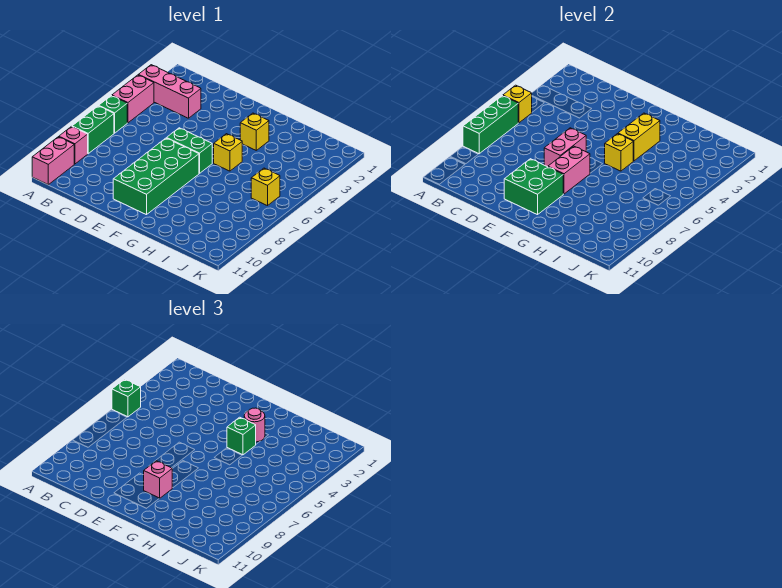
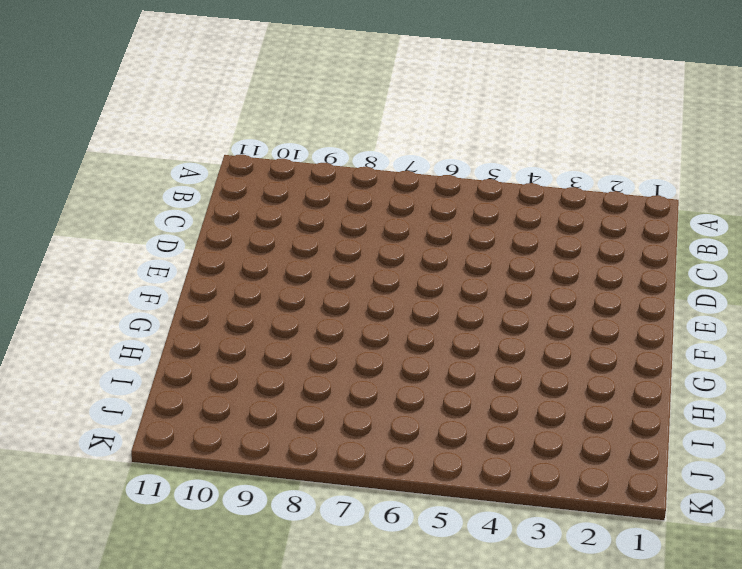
none -> pink brick A3:C3 level 1
none -> pink brick A4:A5 level 1
none -> green brick A6 level 1

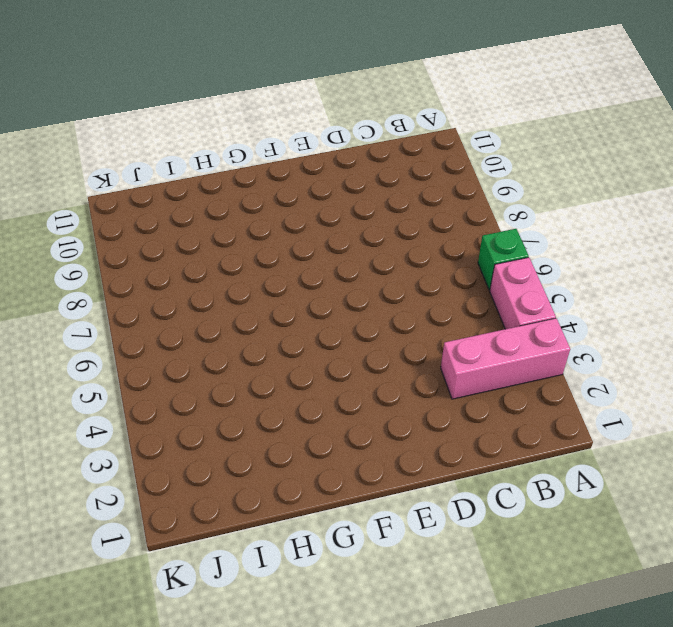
none -> green brick A7:A8 level 1
none -> pink brick A9 level 1
none -> pink brick A10:A11 level 1

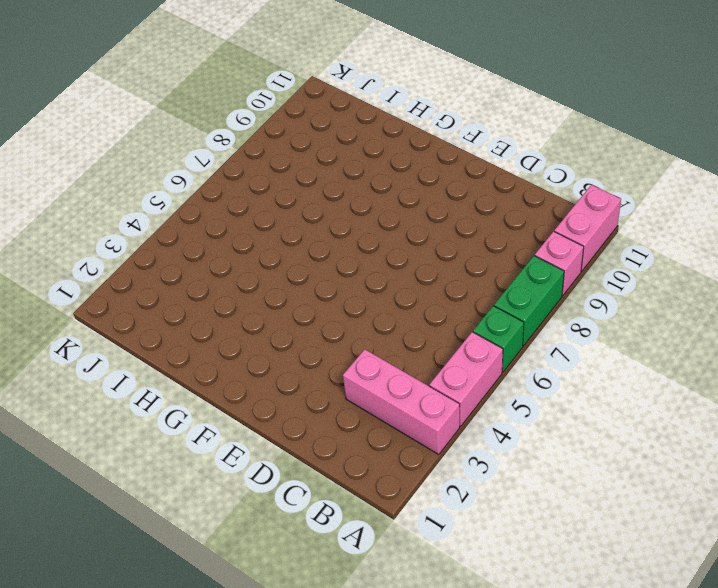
none -> green brick E6:F6 level 1
none -> green brick E7:F10 level 1
none -> yellow brick G3 level 1

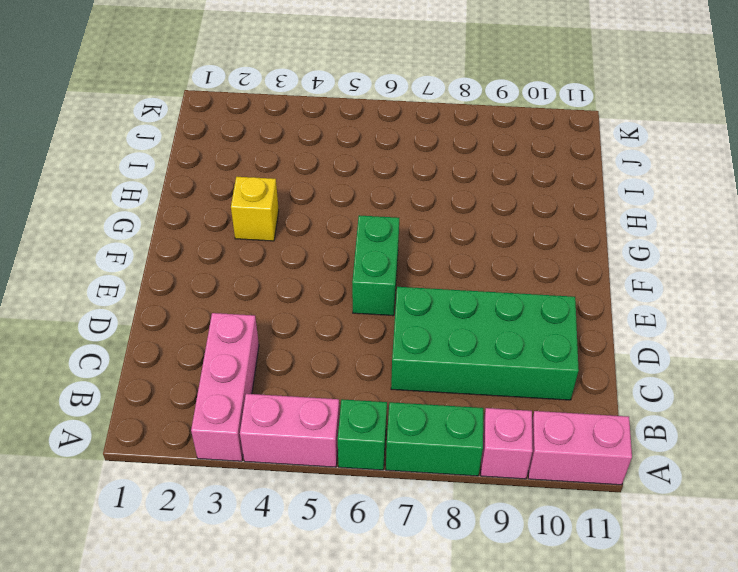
green brick C7:D10 level 1 -> green brick E7:F10 level 1
none -> yellow brick G5 level 1
none -> yellow brick J6 level 1
none -> yellow brick A5 level 2

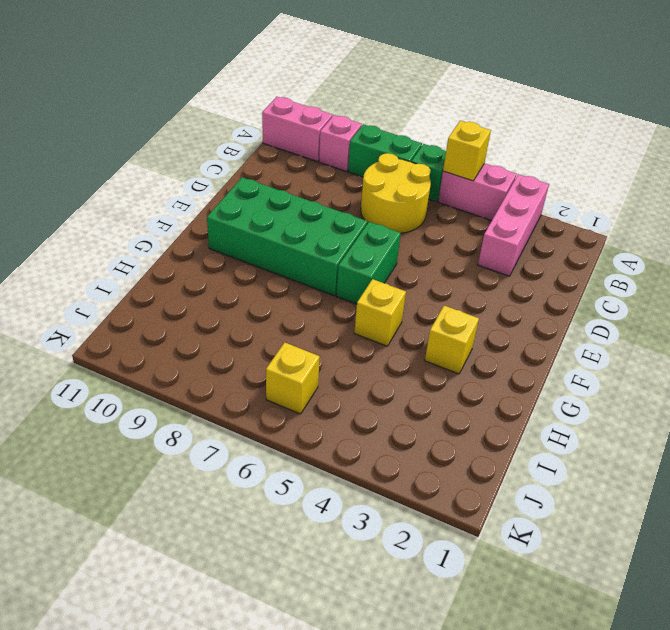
yellow round brick B6:C7 level 1 -> none
none -> green brick A6:A8 level 2
none -> pink brick E6:E7 level 2
none -> green brick E9:F10 level 2

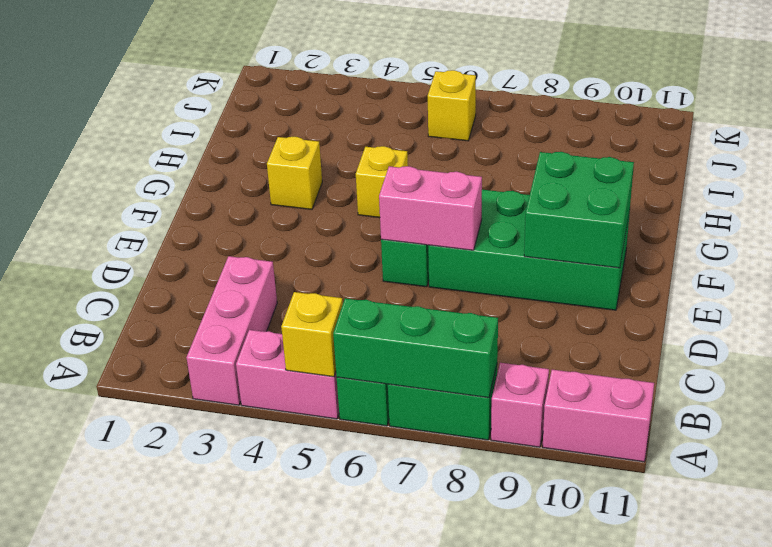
none -> pink brick F7:F8 level 2
none -> yellow brick G3:G4 level 2
none -> yellow brick G5 level 2

